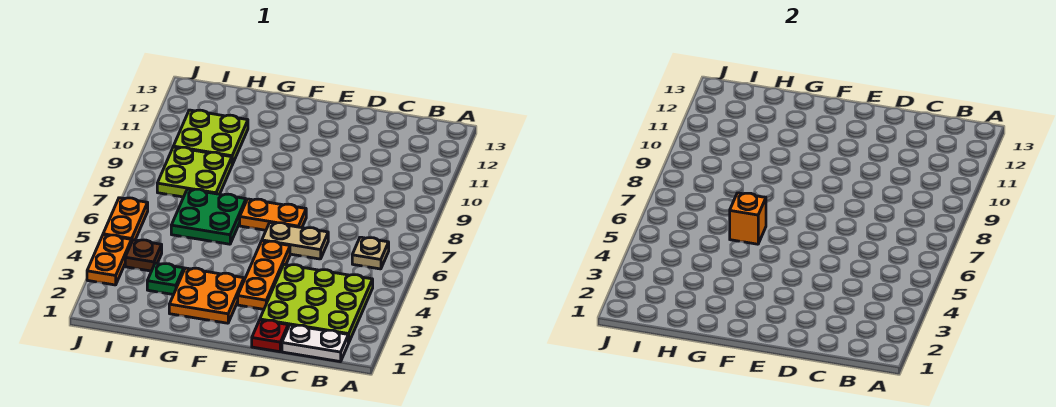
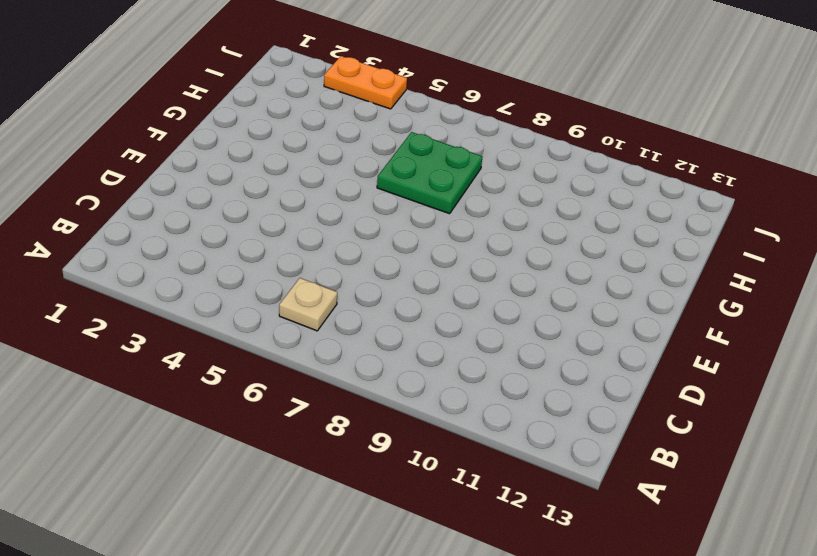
none -> white plate B1:C1 level 1
none -> lime plate B2:D4 level 1
none -> red plate D1 level 1

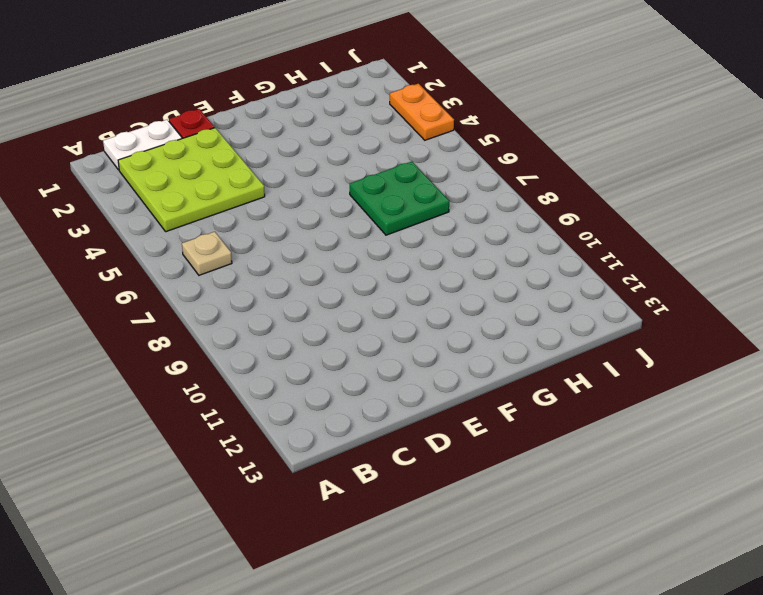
none -> tan plate D6:E6 level 1
none -> orange plate E3:E5 level 1
none -> orange plate E7:F7 level 1

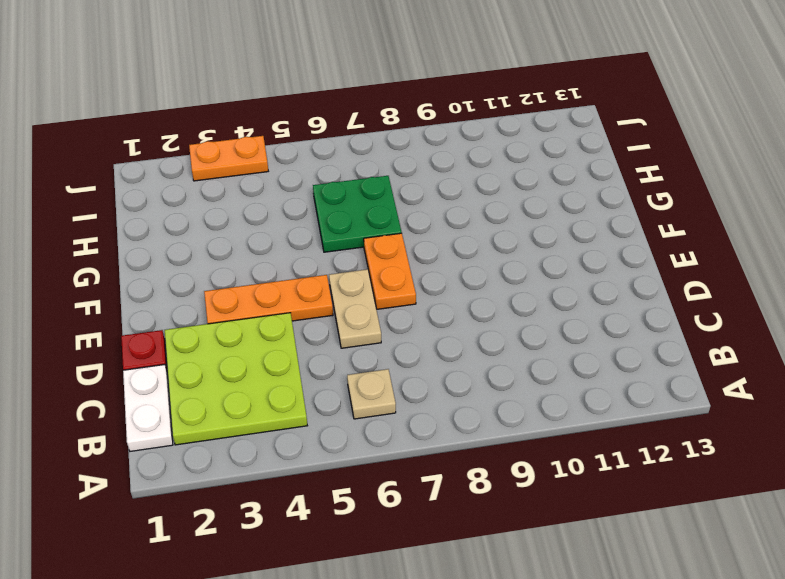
none -> orange plate F2:G3 level 1
none -> green plate H3 level 1
none -> lime plate H8:I9 level 1

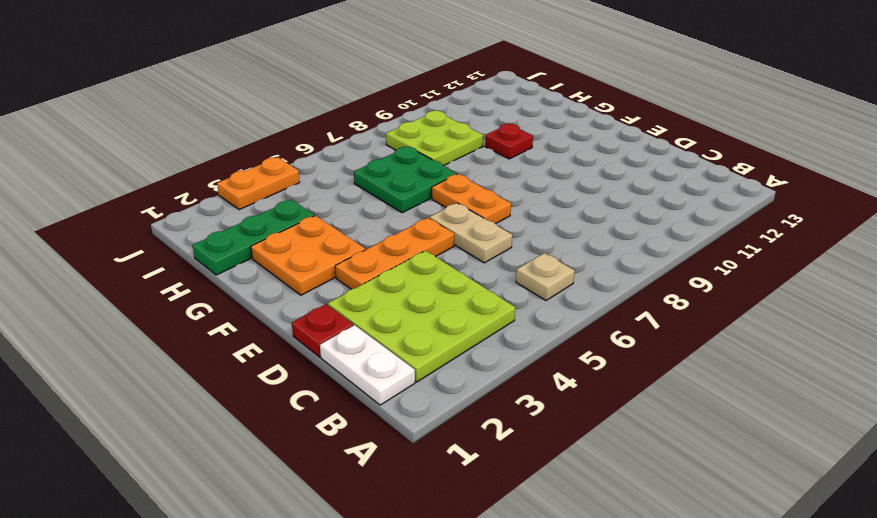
red plate G10 level 1 -> none
green plate H1:H3 level 1 -> green plate H3 level 1
none -> lime plate H10:I11 level 1
none -> brown plate I4 level 1
none -> orange plate J5:J6 level 1

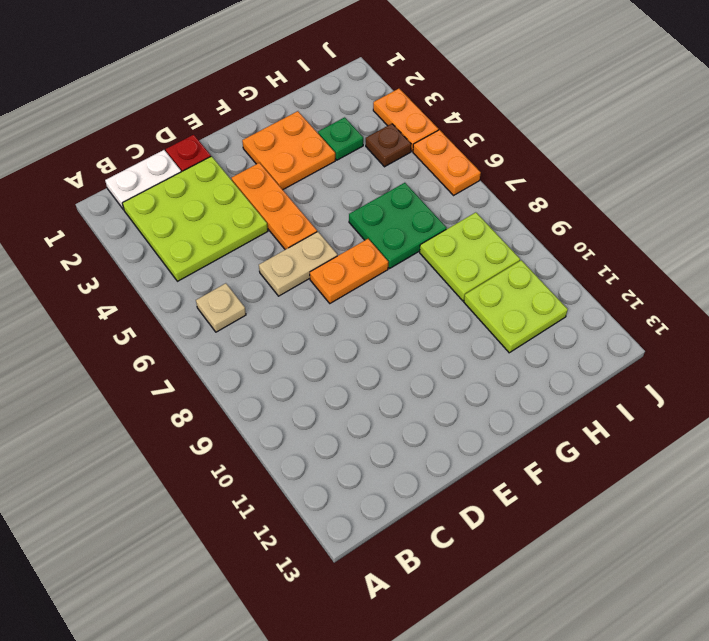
none -> orange brick G6 level 2

